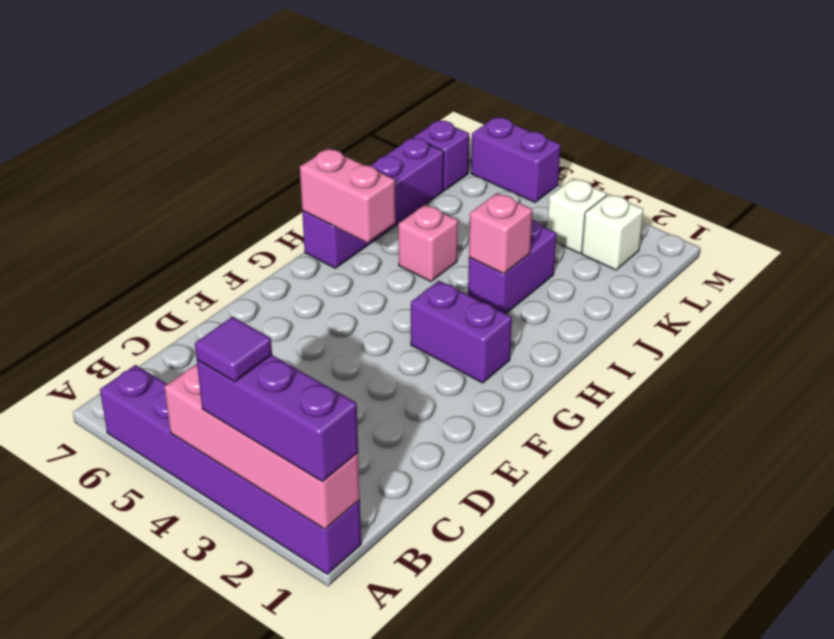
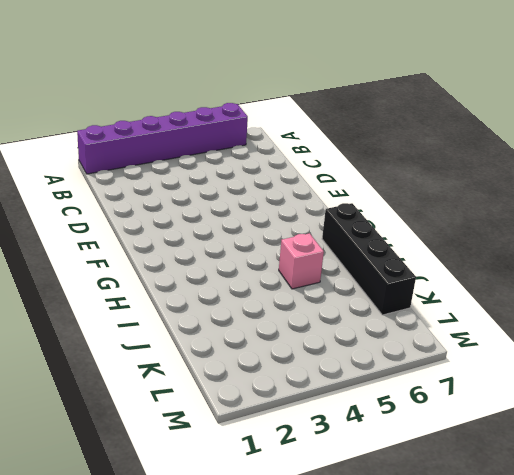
black brick H7:K7 level 1 -> purple brick H7:K7 level 1
none -> purple brick G2:G3 level 1
none -> purple brick I3:J3 level 1
none -> white brick L2 level 1

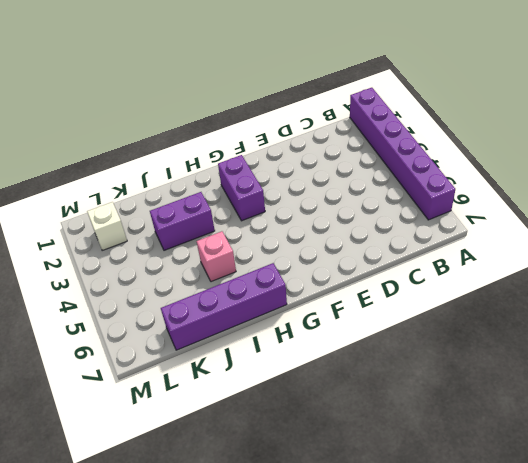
none -> white brick L3 level 1
none -> purple brick L7 level 1
none -> purple brick M5:M6 level 1

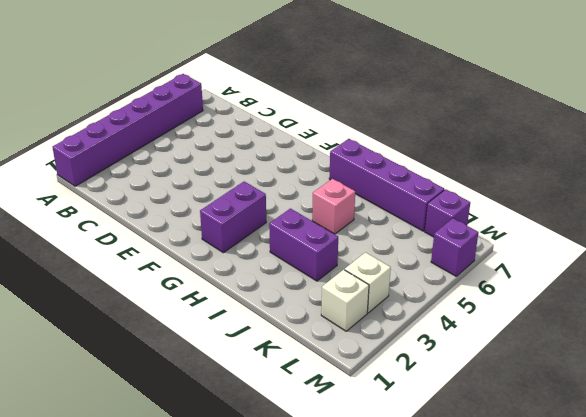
purple brick M6 level 1 -> purple brick M5:M6 level 1
none -> pink brick A1:A4 level 2
none -> pink brick H6:H7 level 2
none -> pink brick I3 level 2

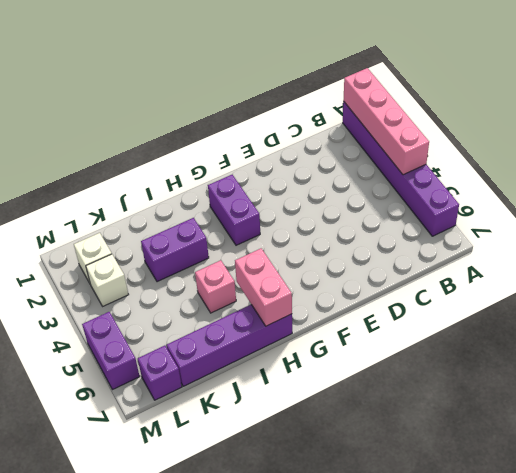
none -> pink brick I3 level 2
none -> purple brick A1:A3 level 3
none -> purple tile A3 level 4

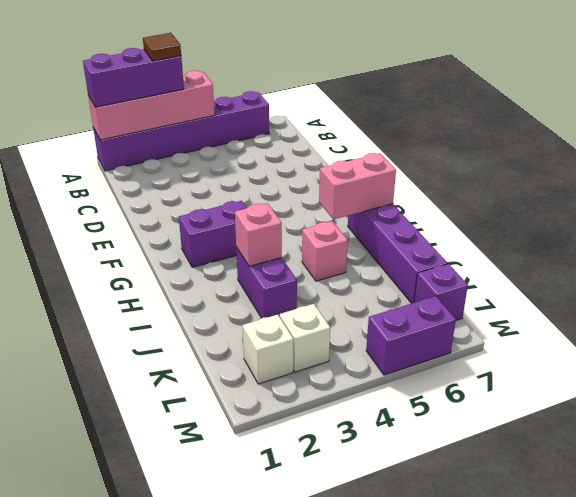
brown tile A3 level 4 -> purple tile A3 level 4

